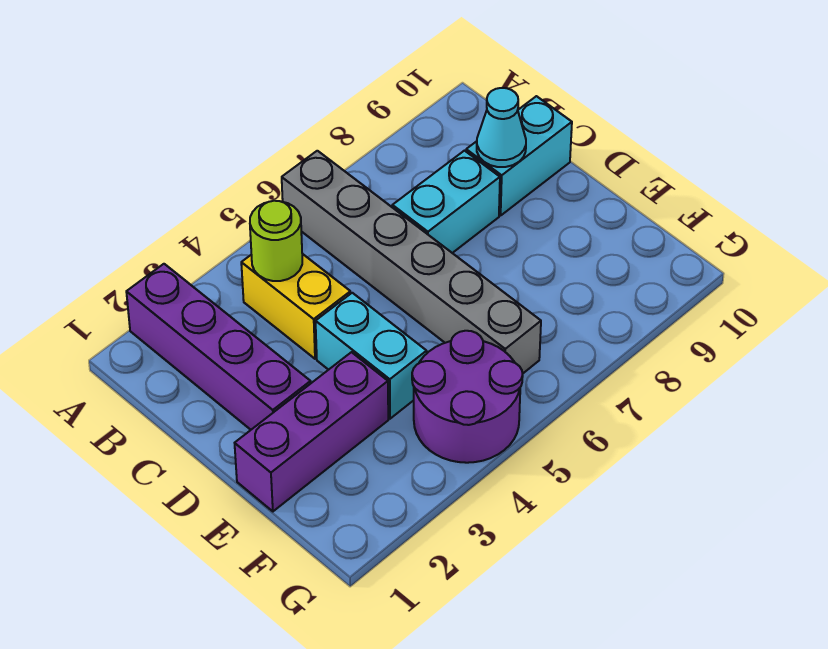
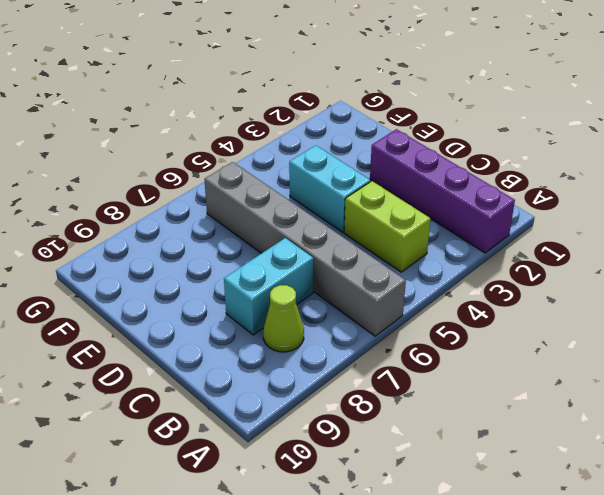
lime brick B4:C4 level 1 -> yellow brick B4:C4 level 1
lime cone B8 level 1 -> none
none -> cyan brick C9:C10 level 1
none -> purple brick E1:E3 level 1

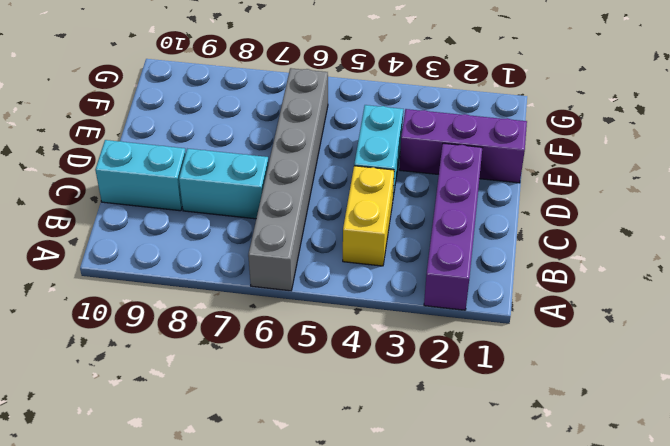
none -> purple round brick F4:G5 level 1
none -> lime round brick B4 level 2

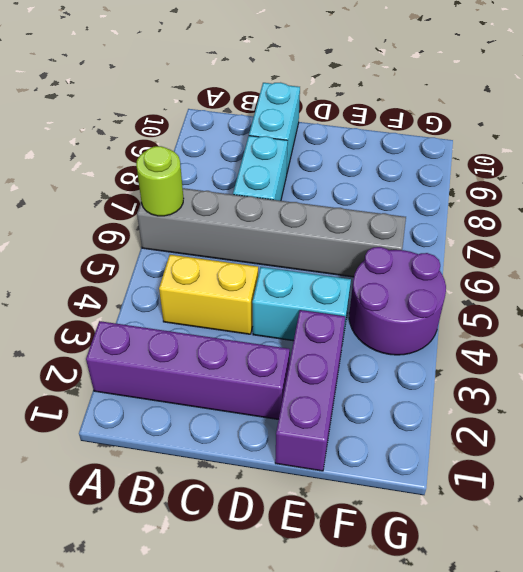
lime round brick A6 level 2 -> lime round brick B4 level 2
none -> cyan cone C9 level 2

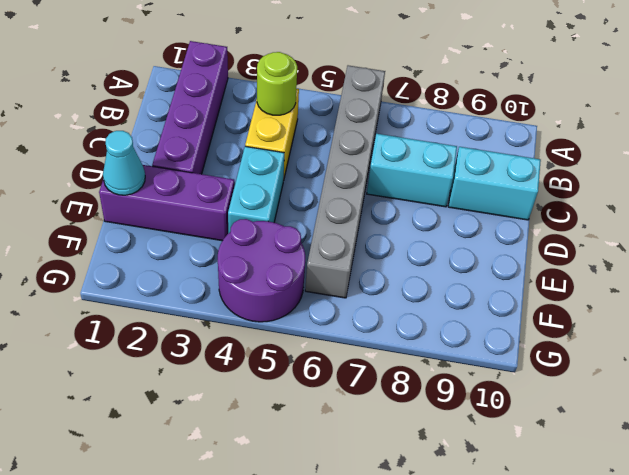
cyan cone E1 level 2 -> cyan cone C9 level 2

